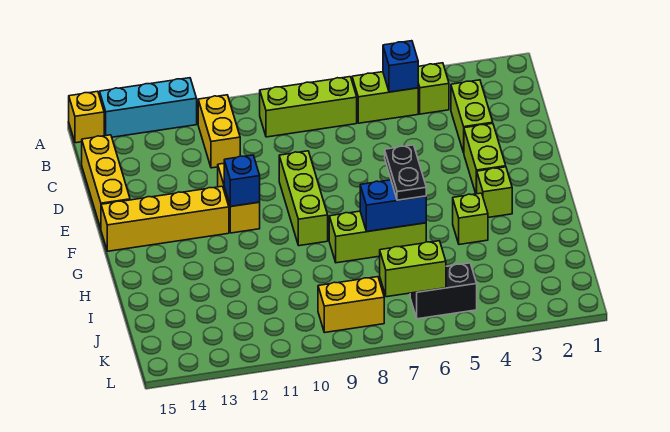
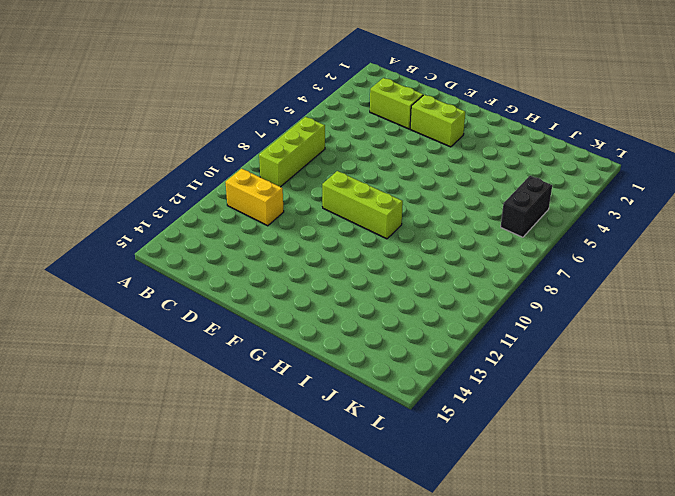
none -> cyan brick A12:A14 level 1
none -> yellow brick A15 level 1
none -> lime brick B4 level 1

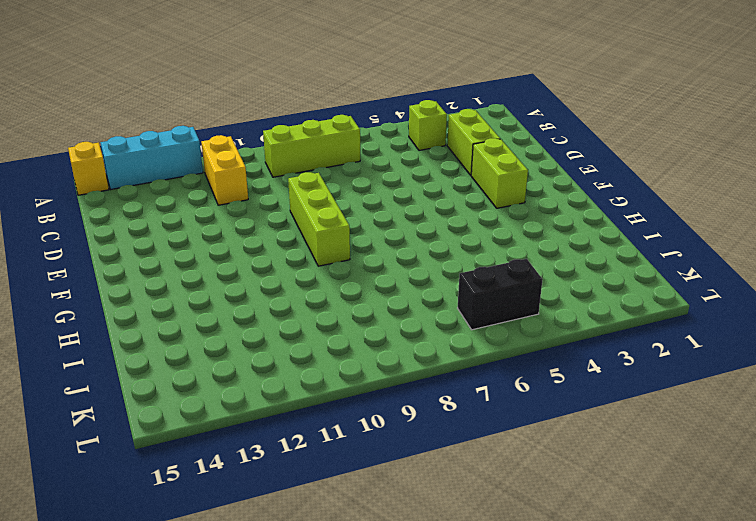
none -> lime brick B5:B6 level 1
none -> yellow brick C15:E15 level 1
none -> yellow brick E11:F11 level 1

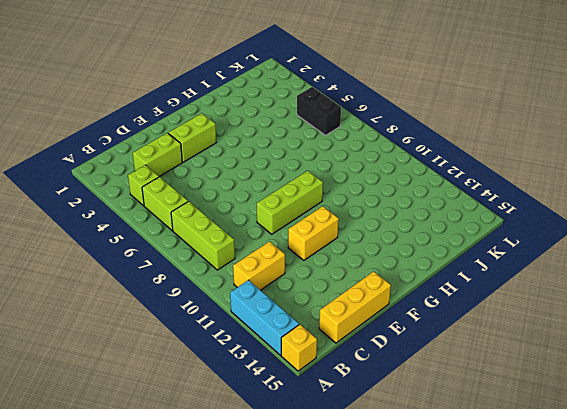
none -> yellow brick F12:F15 level 1
none -> lime brick G3 level 1
none -> lime brick H4 level 1

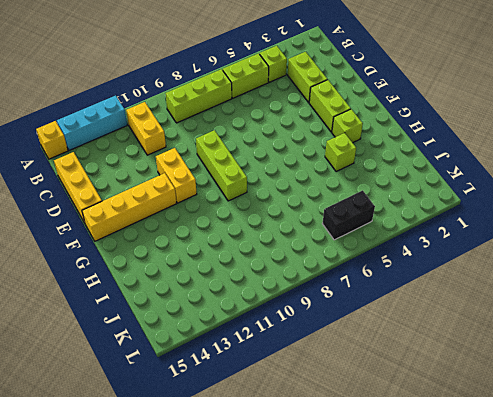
none -> lime brick H6:H8 level 1
none -> yellow brick K8:K9 level 1
none -> blue brick B5 level 2

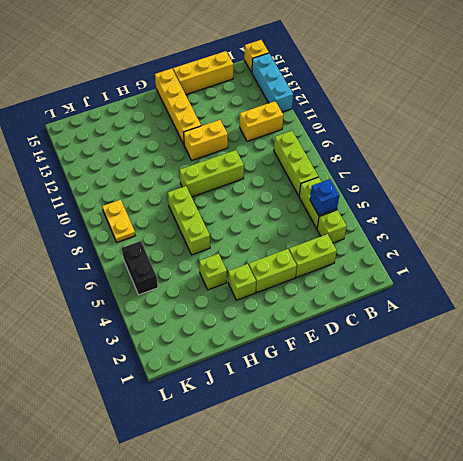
yellow plate K8:K9 level 1 -> yellow brick K8:K9 level 1
none -> blue brick F11 level 2
none -> blue brick H6:H7 level 2
none -> lime brick K6:K7 level 2

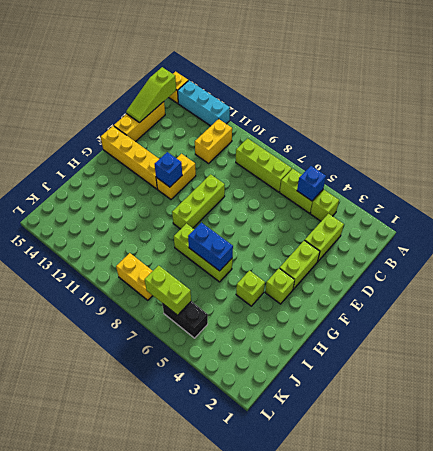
lime slope B15:D15 level 2 top B -> none
none -> black plate G6:H6 level 3

